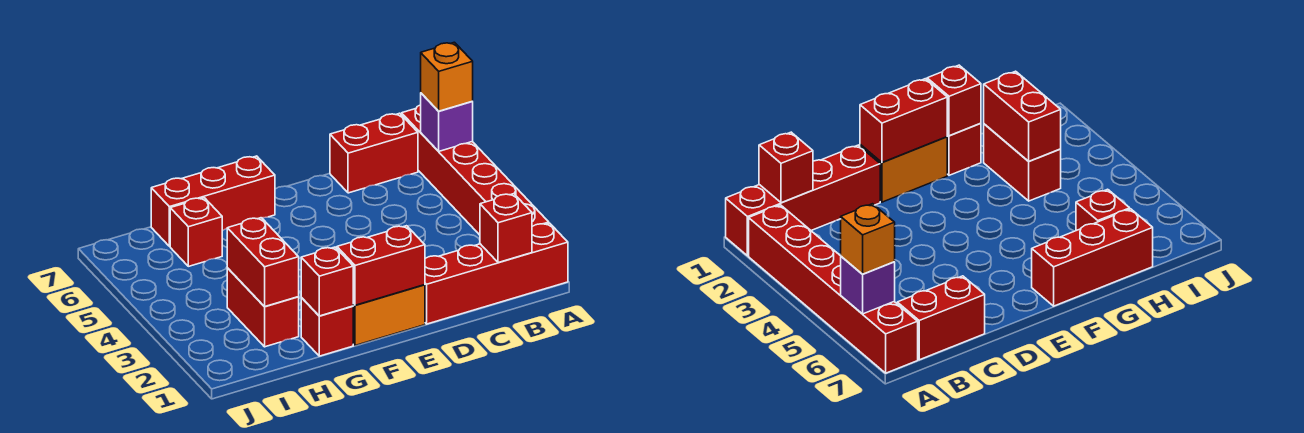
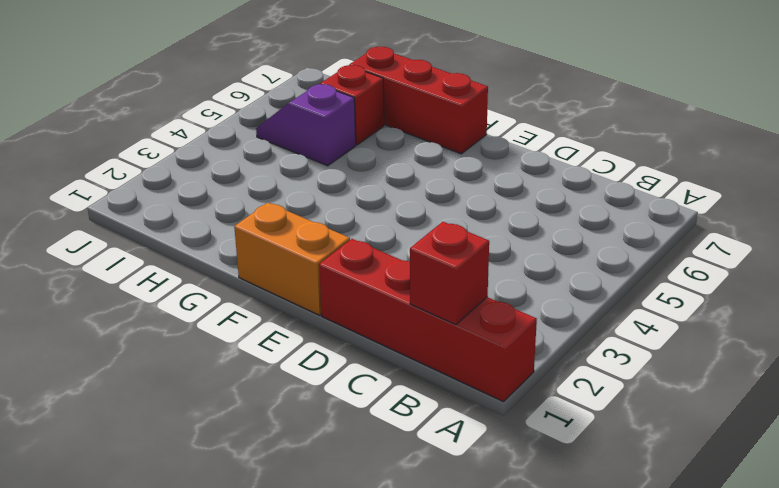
purple slope H5:I5 level 1 top H -> none
none -> red brick A2:A7 level 1
none -> red brick B7:C7 level 1
none -> red brick G1 level 1

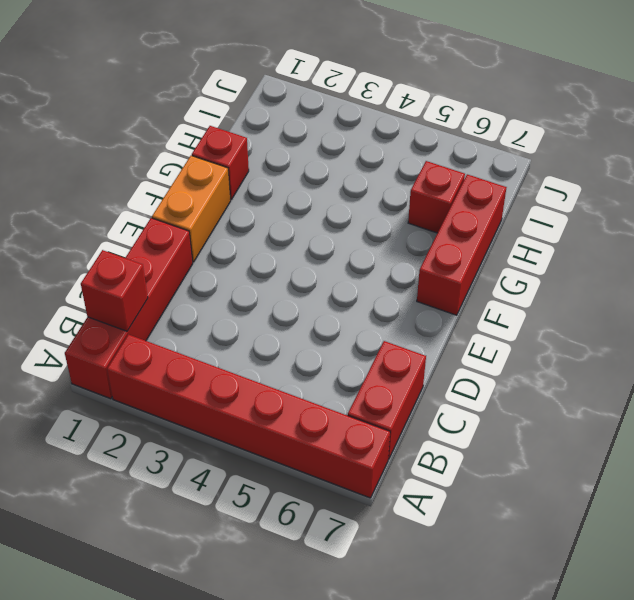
none -> red brick H2:H3 level 1
none -> purple brick A6 level 2
none -> red brick E1:F1 level 2

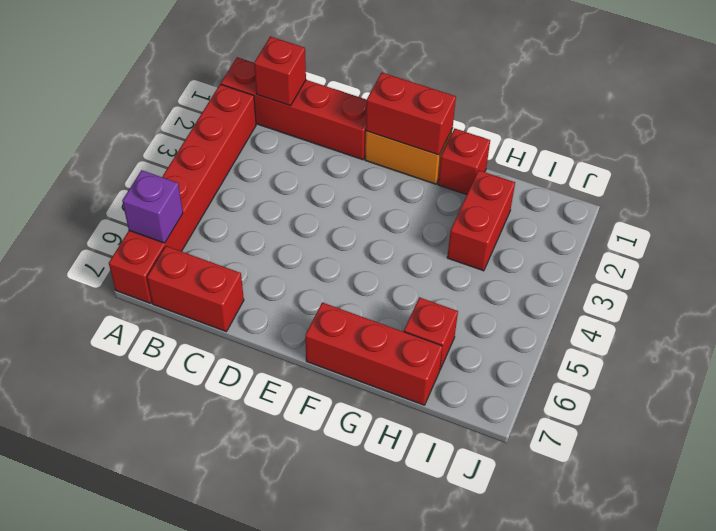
none -> red brick G1 level 2
none -> red brick H2:H3 level 2
none -> orange brick A6 level 3

